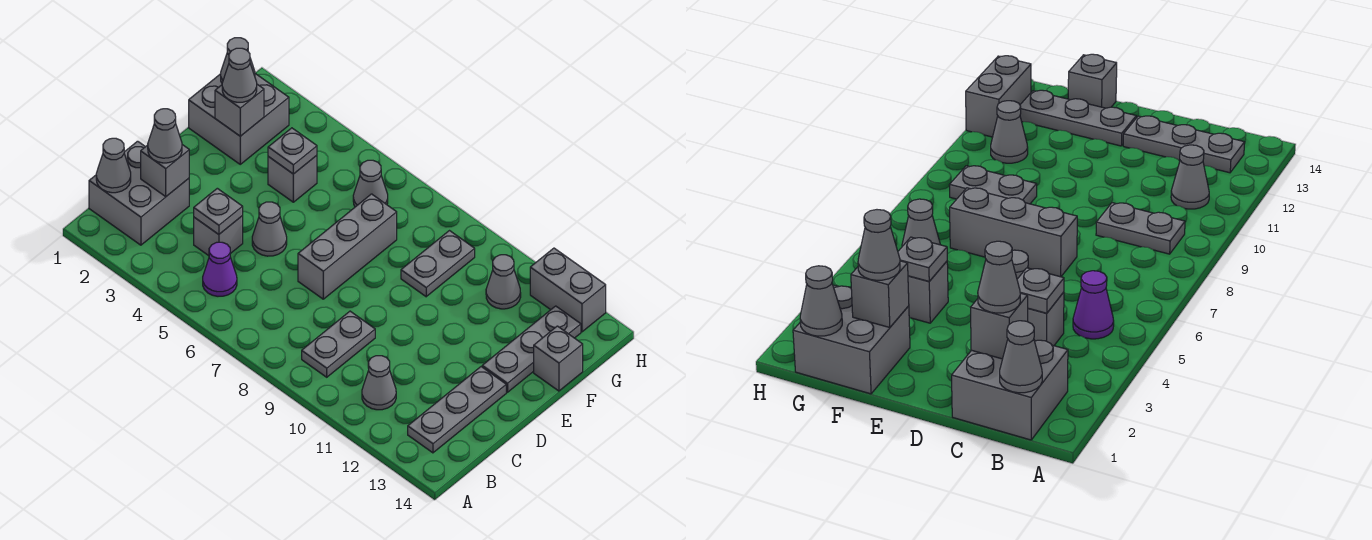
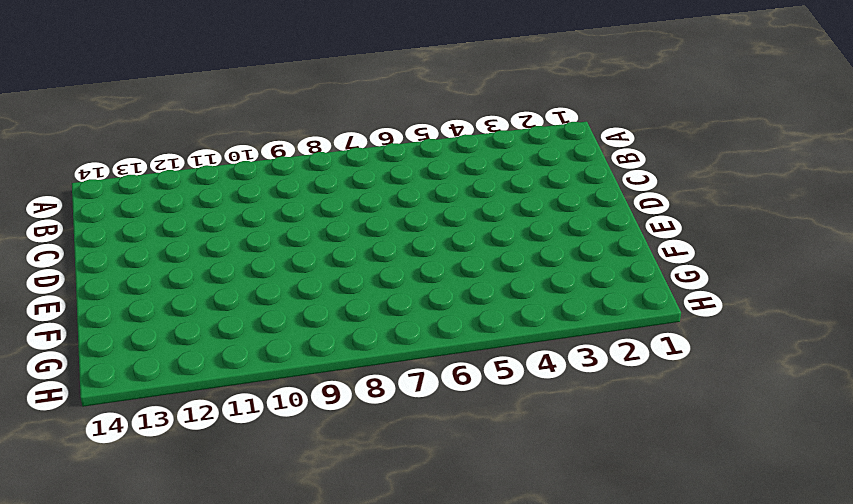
none -> grey brick B1:C2 level 1
none -> purple cone B5 level 1
none -> grey plate B9:C9 level 1

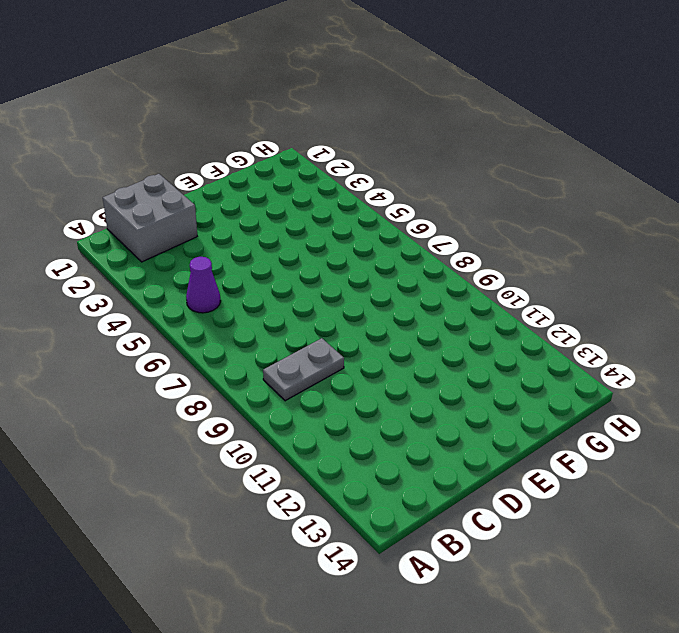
none -> grey cone B11 level 1
none -> grey plate B13:D13 level 1
none -> grey brick C4 level 1

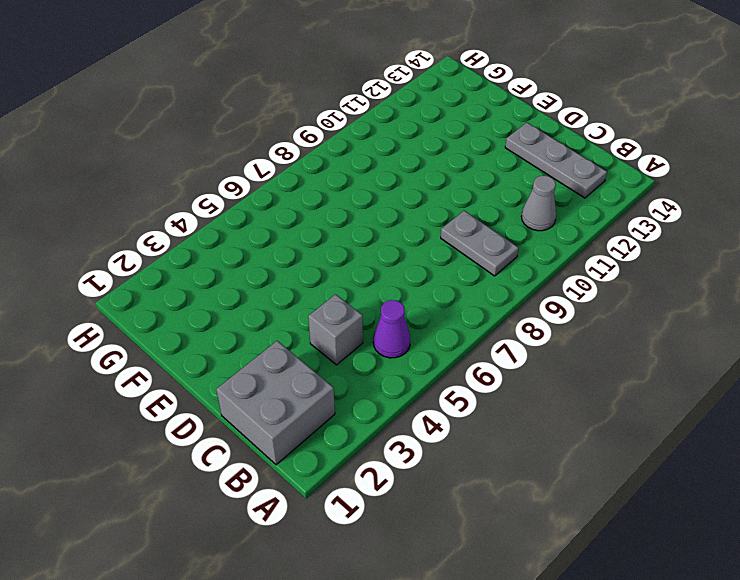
none -> grey cone D5 level 1
none -> grey brick D7:F7 level 1
none -> grey plate E13:G13 level 1

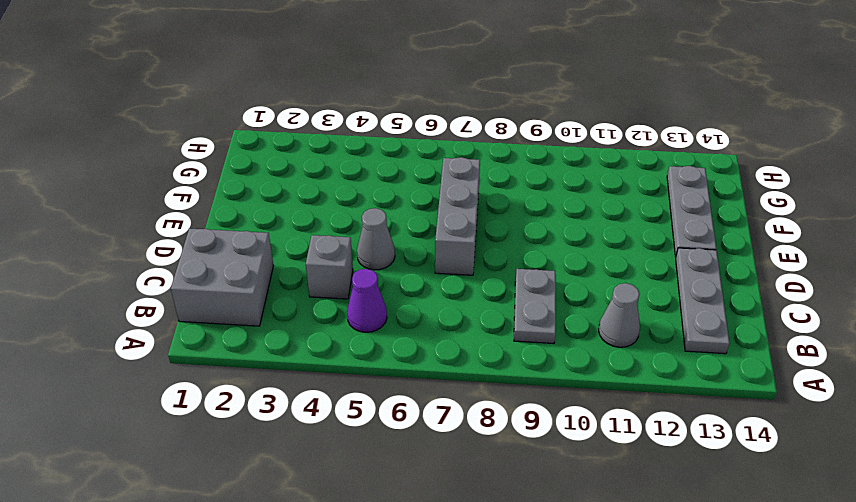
none -> grey brick F1:G2 level 1
none -> grey brick F4 level 1
none -> grey plate F9:G9 level 1

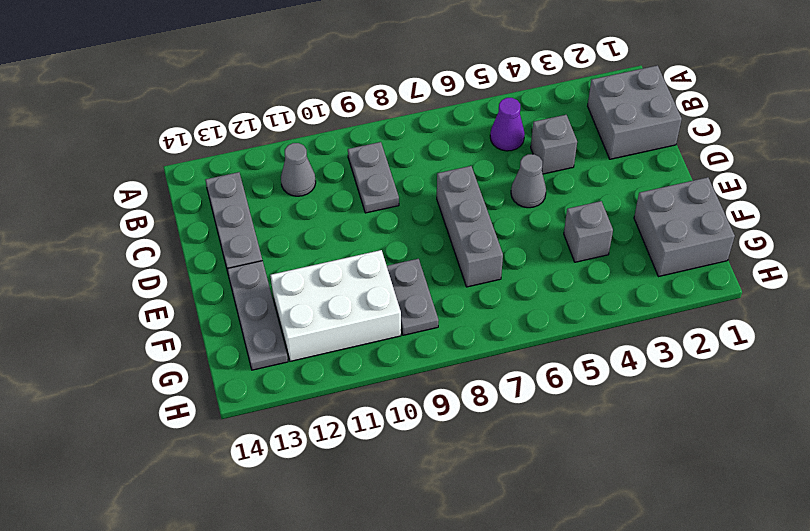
white brick F10:G12 level 1 -> grey cone G11 level 1
none -> grey brick F14 level 1
none -> grey cone G6 level 1
none -> grey brick H12:H13 level 1

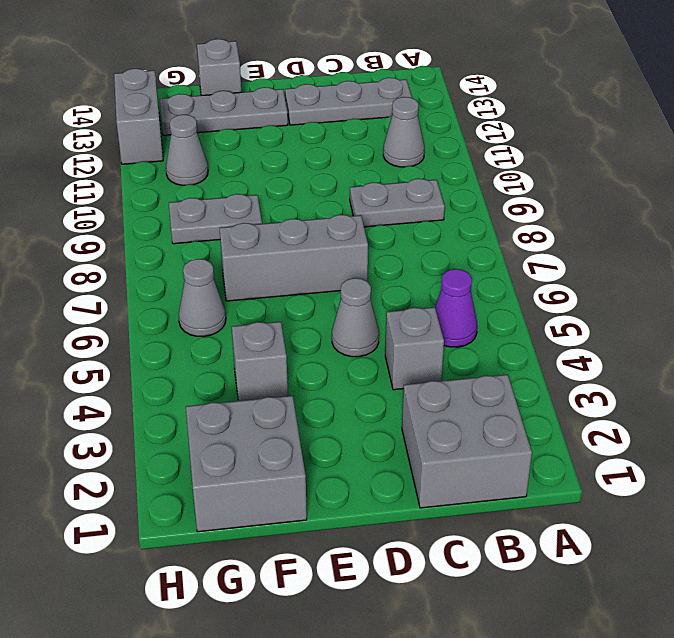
none -> grey cone B1 level 2
none -> grey brick C2 level 2
none -> grey plate C4 level 2

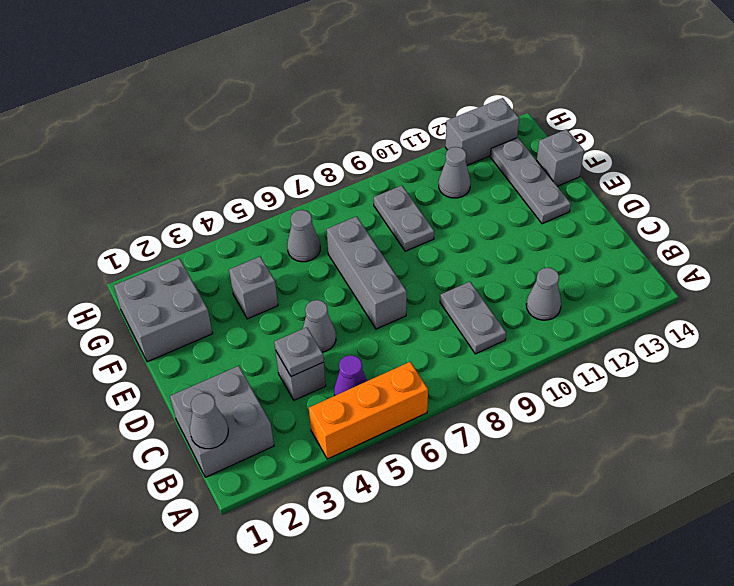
orange brick A4:A6 level 1 -> none
none -> grey plate B13:D13 level 1
none -> grey brick C2 level 2
none -> grey brick F2 level 2

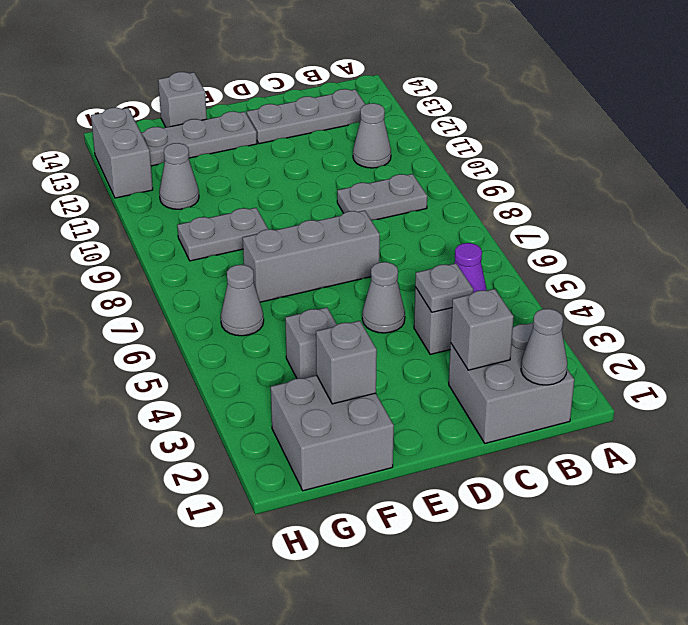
none -> grey plate F4 level 2
none -> grey cone G1 level 2
none -> grey cone C2 level 3

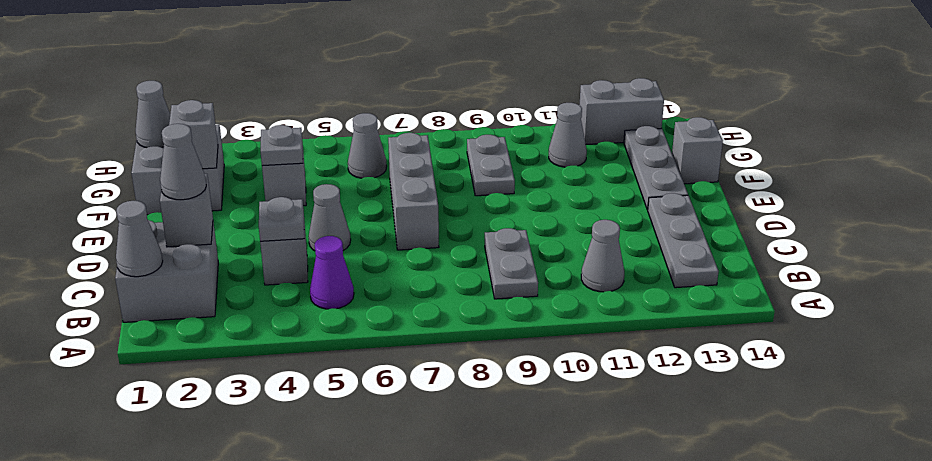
none -> grey cone F2 level 3

